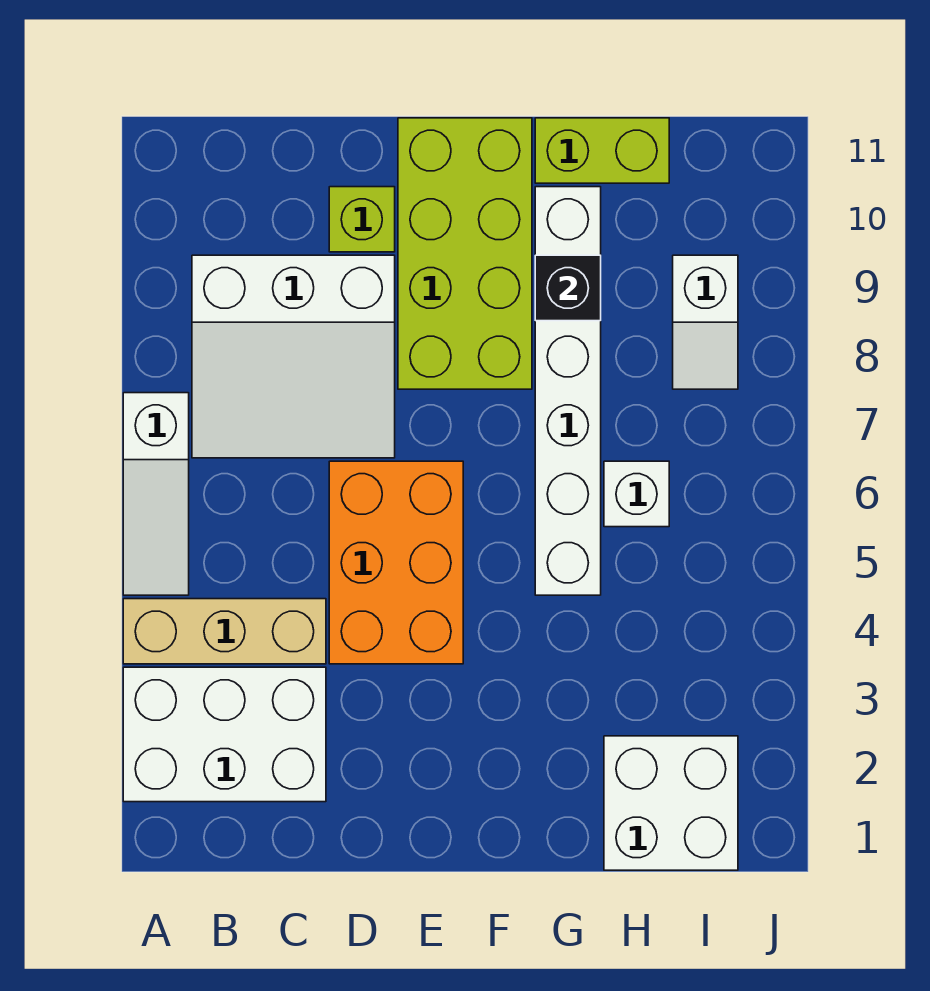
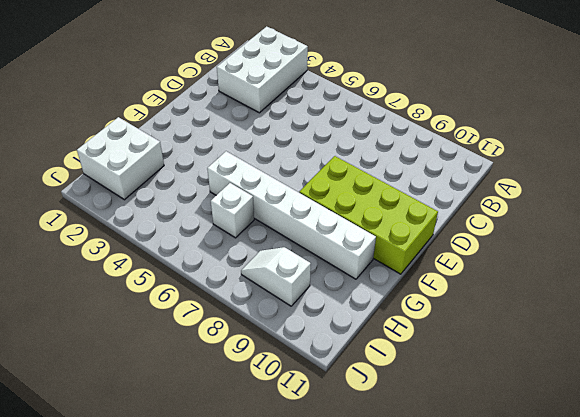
none -> tan brick A4:C4 level 1
none -> white slope A5:A7 level 1 top 7
none -> white slope B7:D9 level 1 top 9

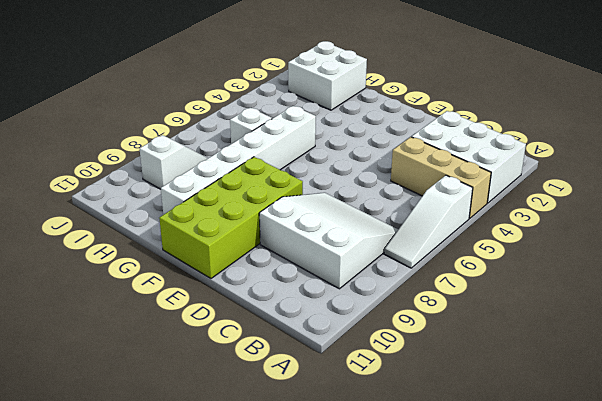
white slope A5:A7 level 1 top 5 -> white slope A5:A7 level 1 top 7
none -> orange brick D4:E6 level 1
none -> lime brick D10 level 1
none -> lime brick G11:H11 level 1

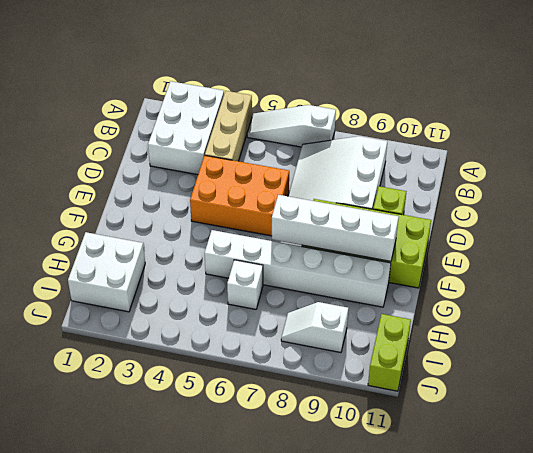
white brick F7:F10 level 2 -> none
lime brick I11:J11 level 1 -> lime brick G11:H11 level 1
none -> black brick G9 level 2

